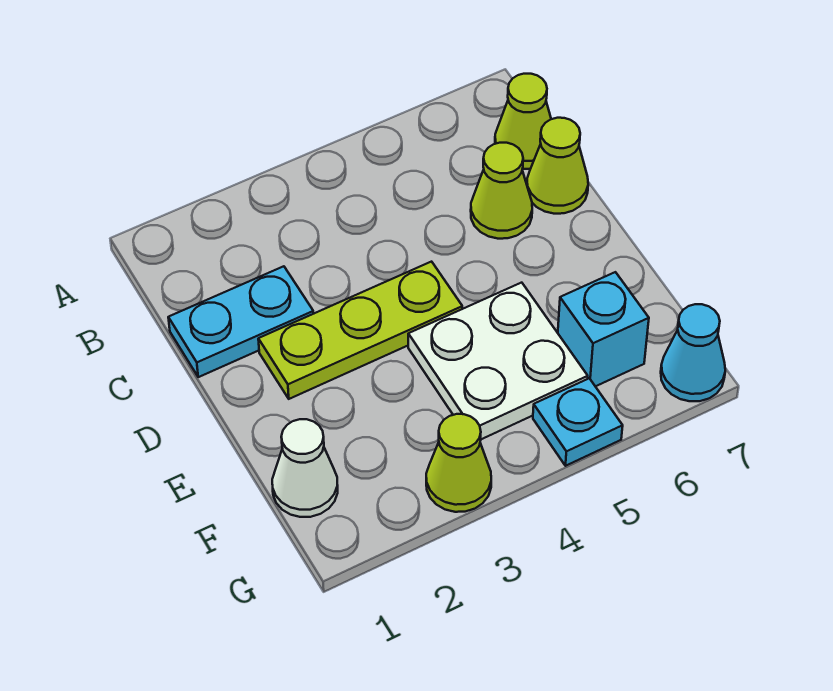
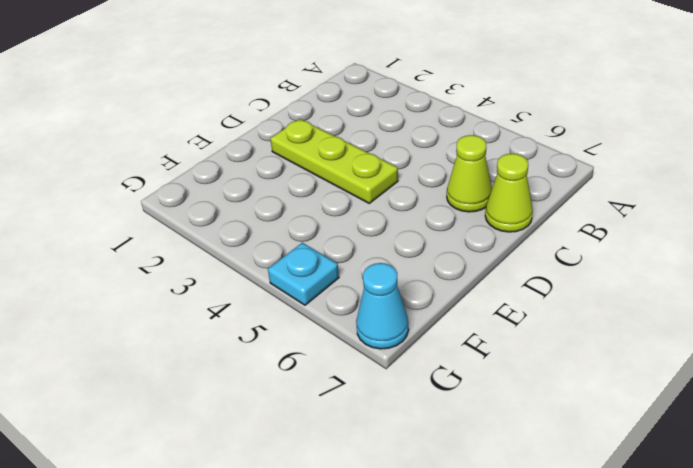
none -> lime cone B7 level 1
none -> cyan plate C1:C2 level 1

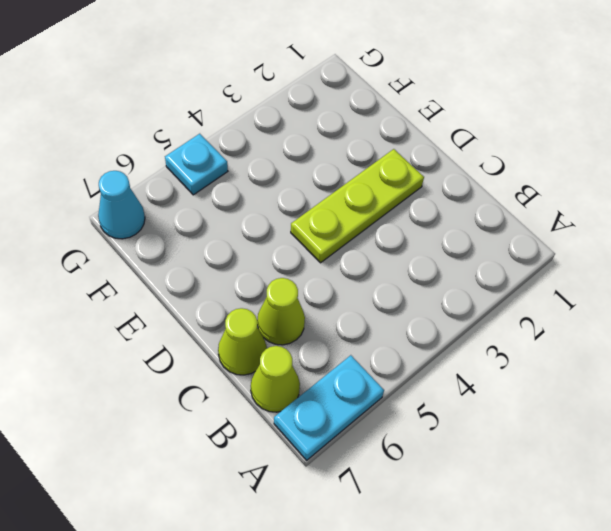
cyan plate A6:A7 level 1 -> cyan plate C1:C2 level 1
none -> white plate E4:F5 level 1
none -> white cone F1 level 1

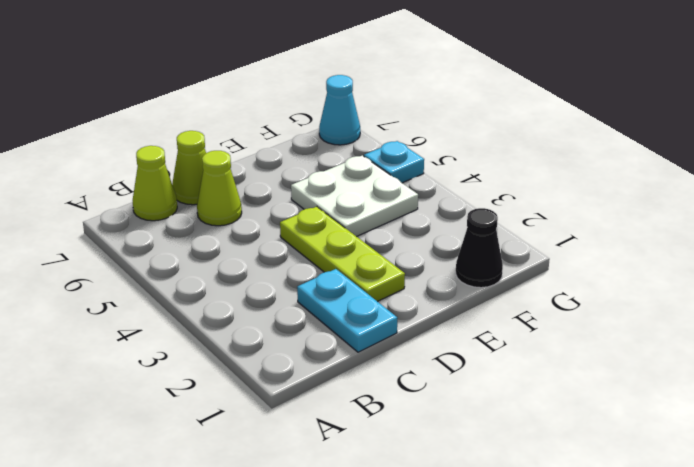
black cone F1 level 1 -> white cone F1 level 1
none -> cyan brick F6 level 1
none -> lime cone G3 level 1

